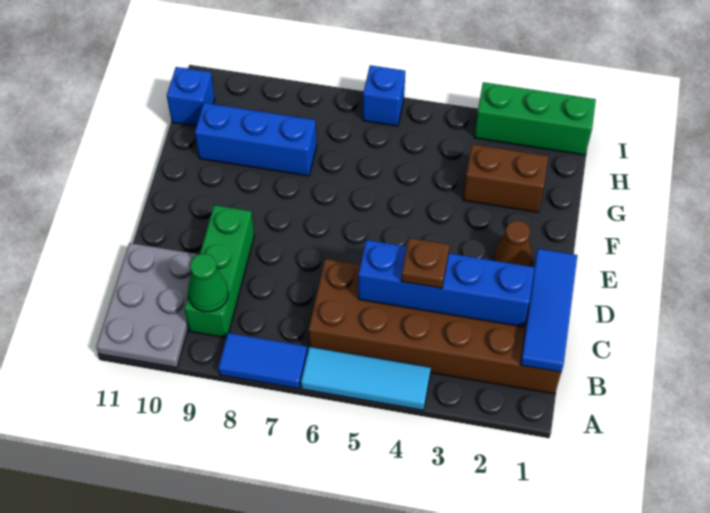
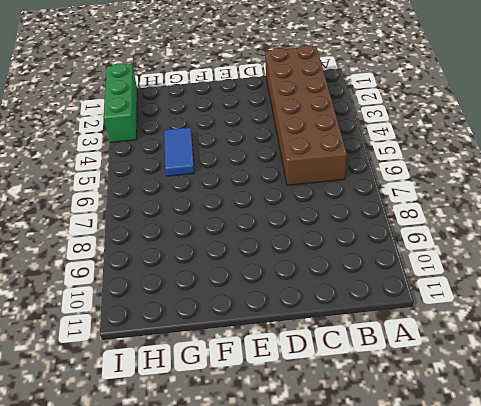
blue tile G4:G5 level 1 -> blue tile A7:A8 level 1
none -> cyan tile A4:A6 level 1
none -> grey plate A10:C11 level 1
none -> green brick B9:D9 level 1

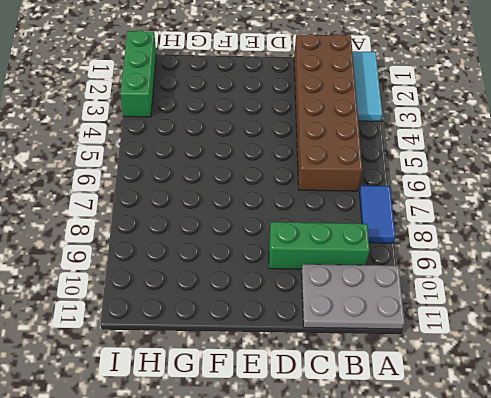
cyan tile A1:A3 level 1 -> cyan tile A4:A6 level 1
none -> brown cone E2 level 1
none -> brown brick G2:G3 level 1
none -> blue brick G8:G10 level 1

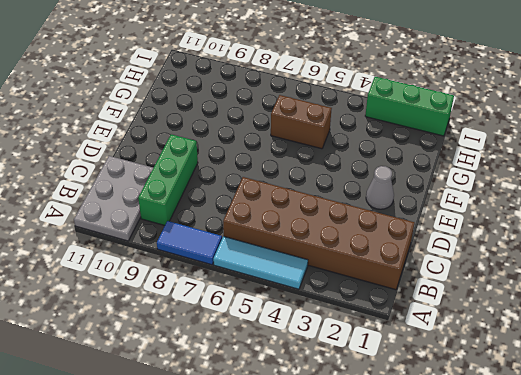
grey cone E2 level 1 -> brown cone E2 level 1
brown brick G5:G6 level 1 -> brown brick G2:G3 level 1
none -> blue brick G8:G10 level 1
none -> blue brick H11 level 1
none -> blue brick I6 level 1

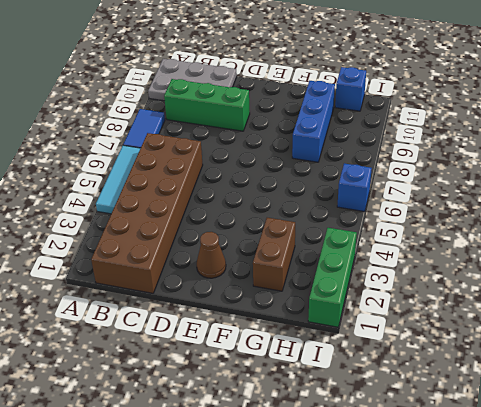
none -> blue tile B1:D1 level 2
none -> green cone B9 level 2
none -> blue brick C2:C5 level 2

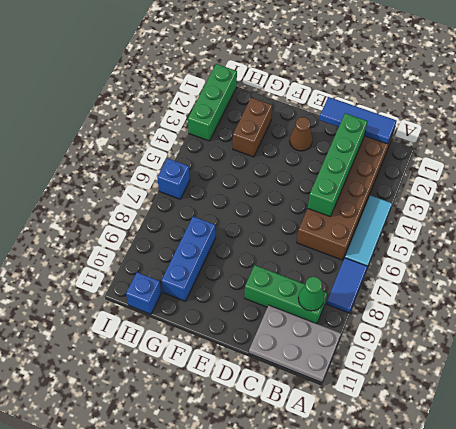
green brick C2:C5 level 2 -> blue brick C2:C5 level 2
none -> brown plate C4 level 3

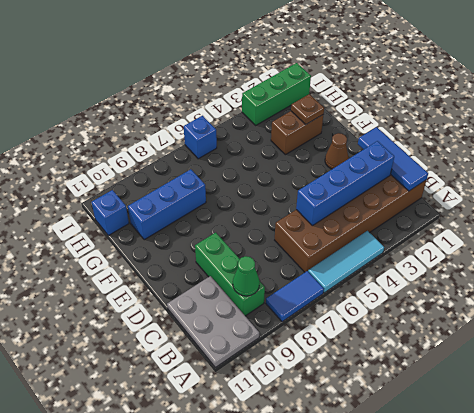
brown plate G2 level 2 -> brown plate C4 level 3

